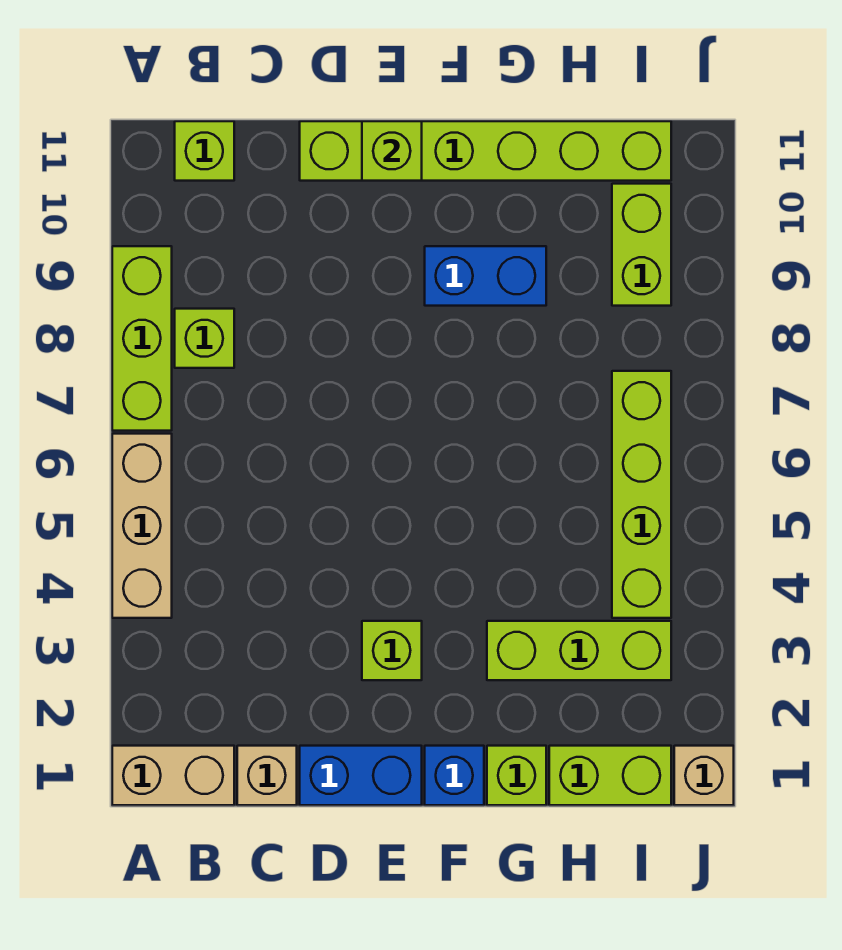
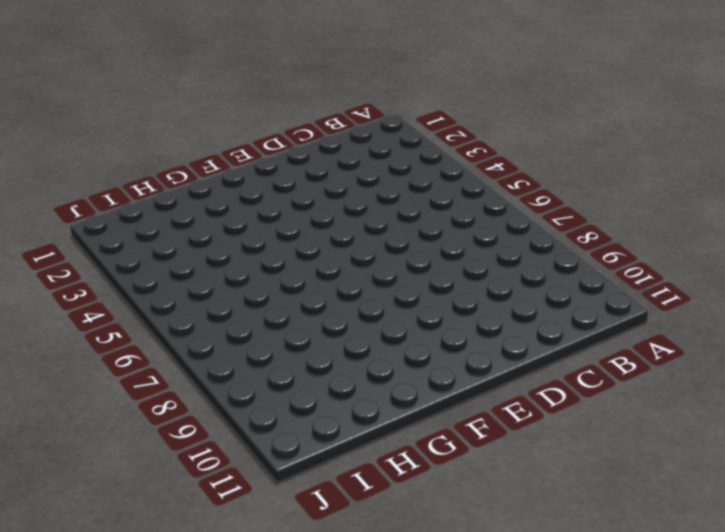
none -> tan brick A1:B1 level 1
none -> tan brick A4:A6 level 1
none -> lime brick A7:A9 level 1

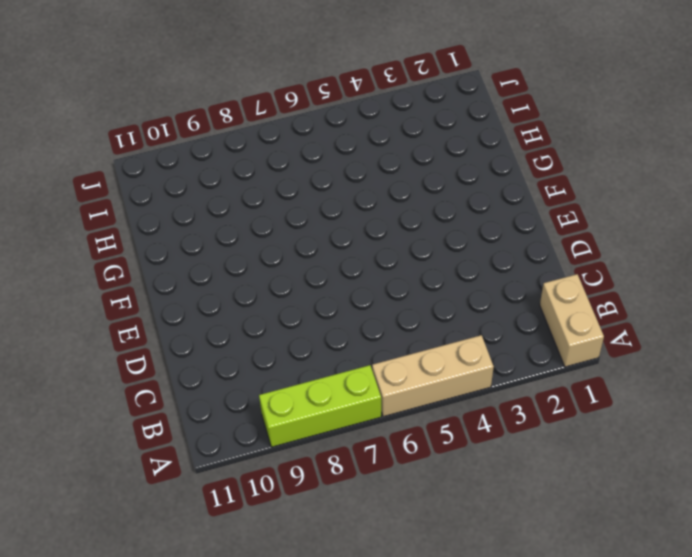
none -> lime brick B8 level 1
none -> lime brick B11 level 1
none -> tan brick C1 level 1

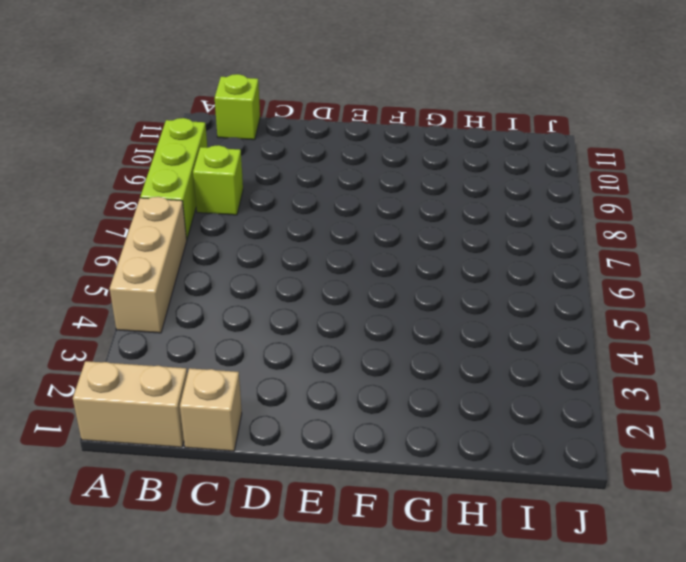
none -> blue brick D1:E1 level 1
none -> lime brick D11:I11 level 1
none -> lime brick E3 level 1

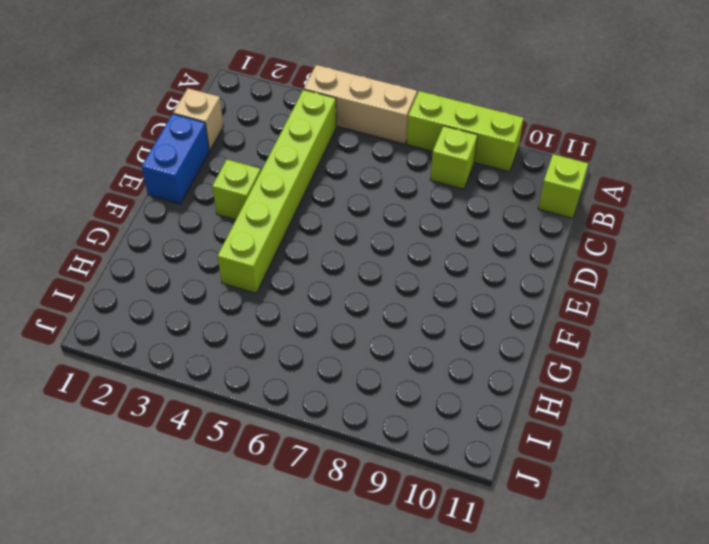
lime brick B4:G4 level 1 -> lime brick D11:I11 level 1
none -> tan brick A1:B1 level 1
none -> blue brick F1 level 1
none -> blue brick F9:G9 level 1

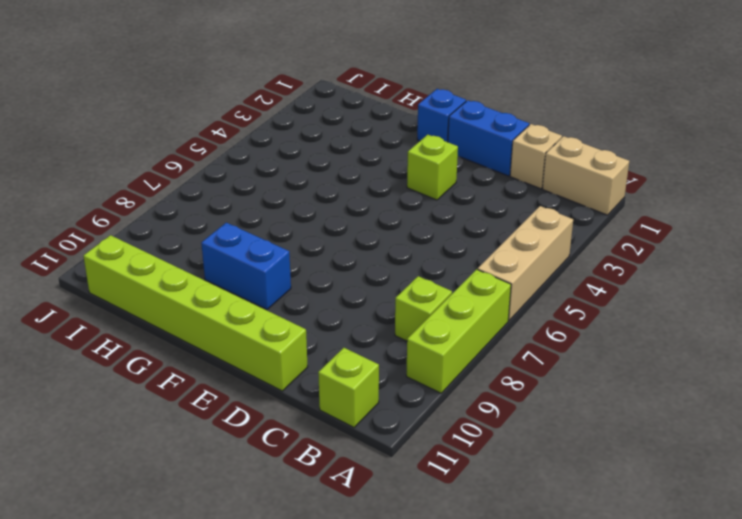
none -> lime brick G1 level 1
none -> lime brick G3:I3 level 1
none -> lime brick H1:I1 level 1

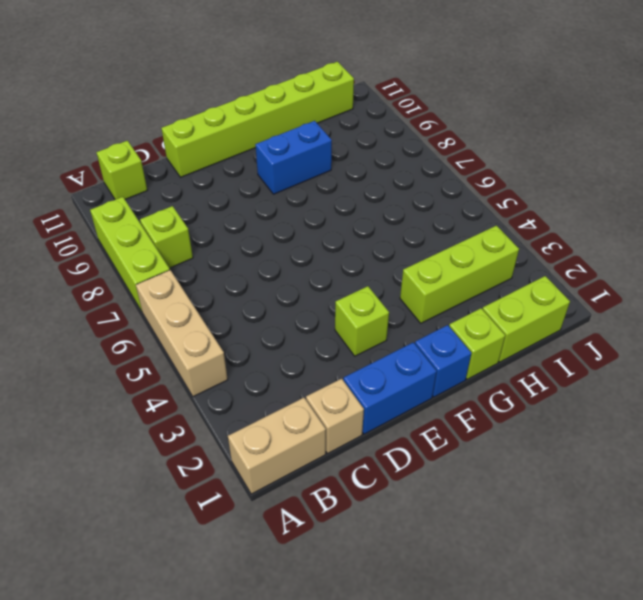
none -> lime brick I4:I7 level 1
none -> lime brick I9:I10 level 1
none -> tan brick J1 level 1

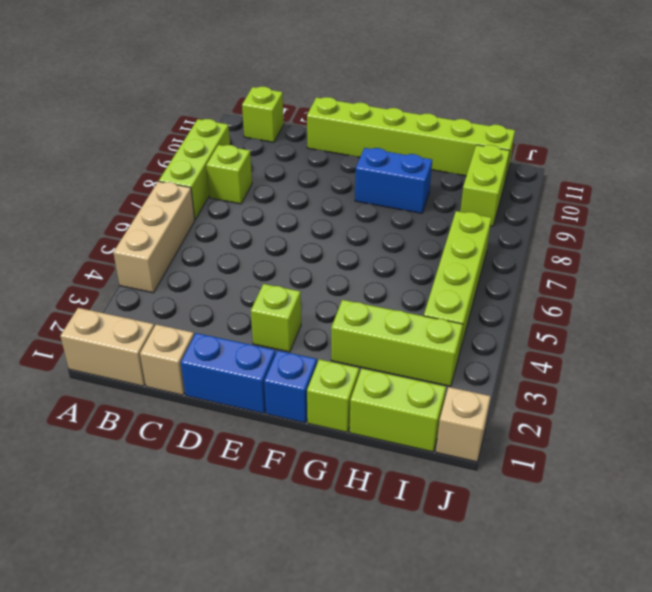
none -> lime brick E11 level 2

